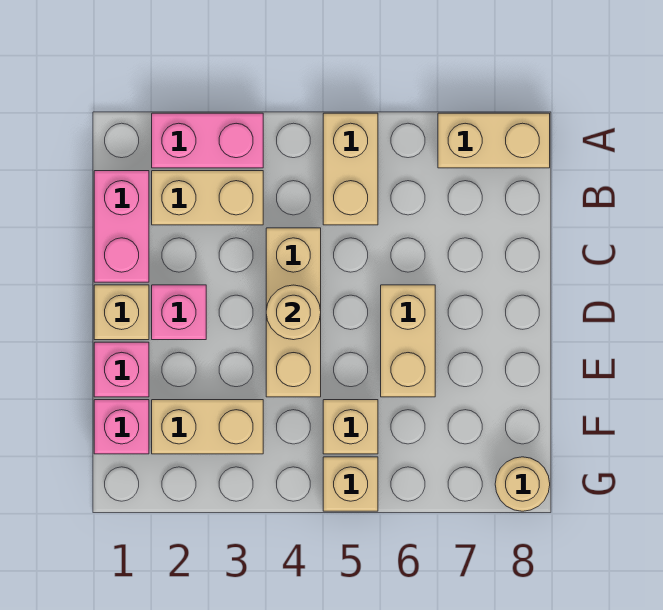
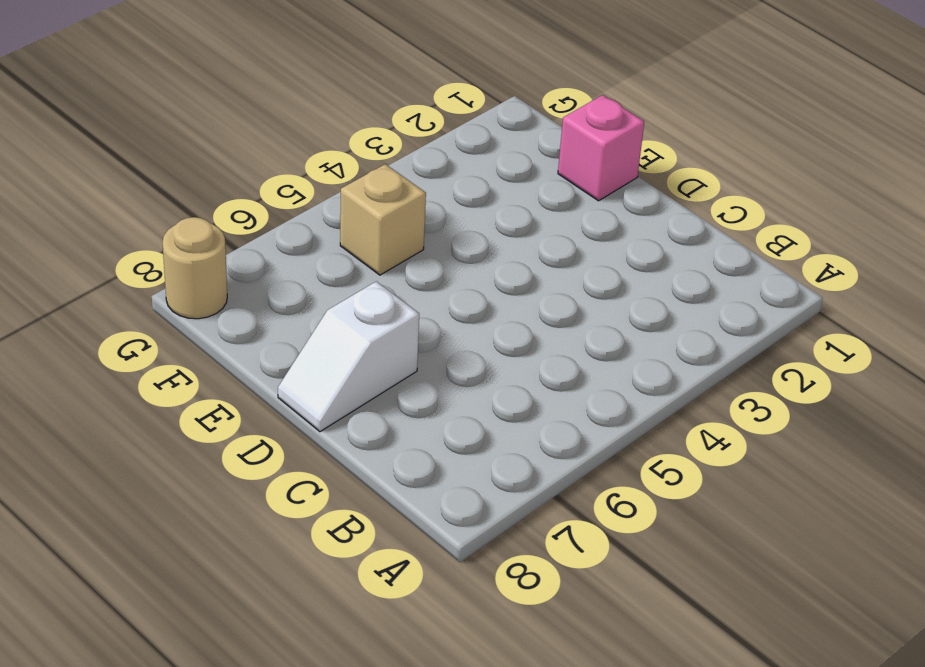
white slope D7:D8 level 1 top 7 -> none
none -> pink brick A2:A3 level 1
none -> tan brick A5:B5 level 1
none -> tan brick A7:A8 level 1

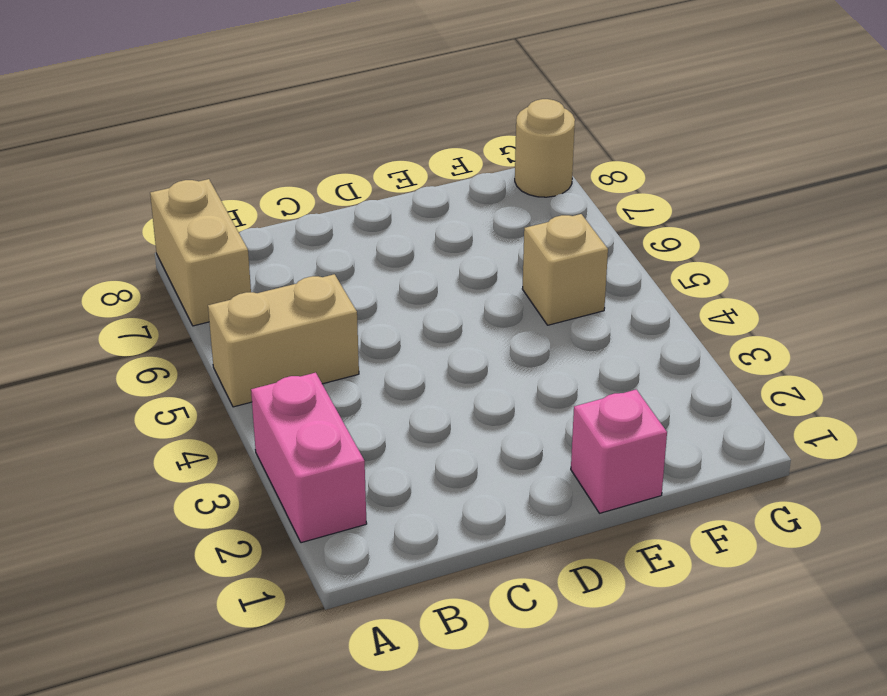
none -> pink brick B1:C1 level 1
none -> tan brick B2:B3 level 1
none -> tan brick C4:E4 level 1

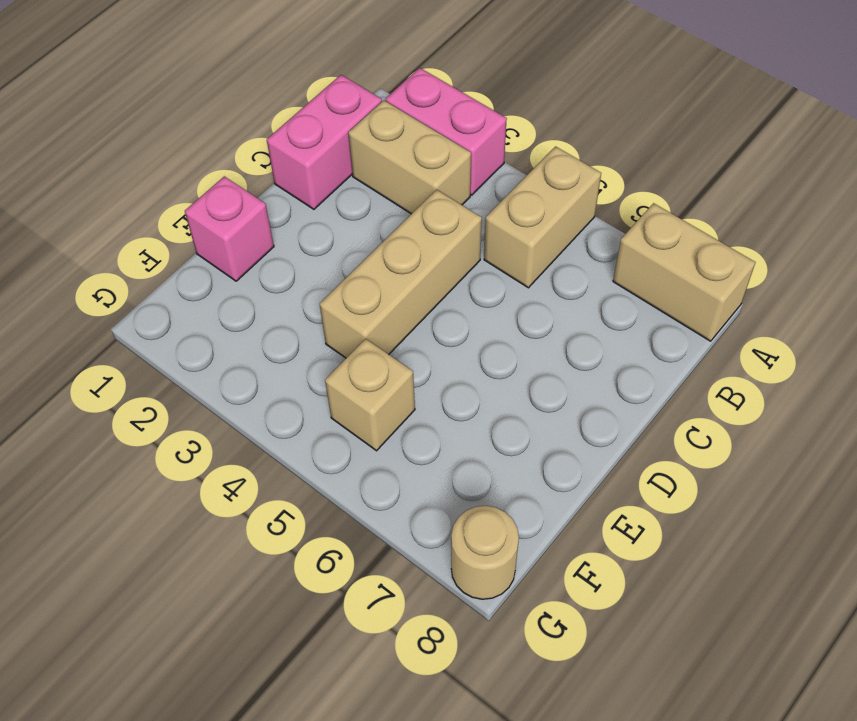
none -> tan brick D1 level 1
none -> pink brick D2 level 1
none -> tan brick D6:E6 level 1

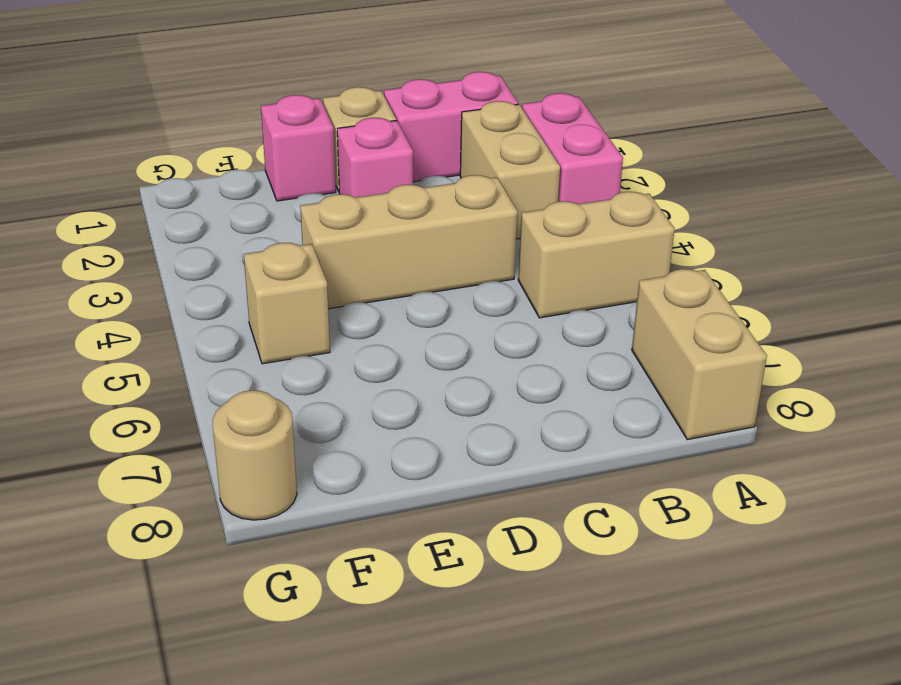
none -> tan brick D6:E6 level 1
none -> pink brick F1 level 1
none -> tan brick F2:F3 level 1

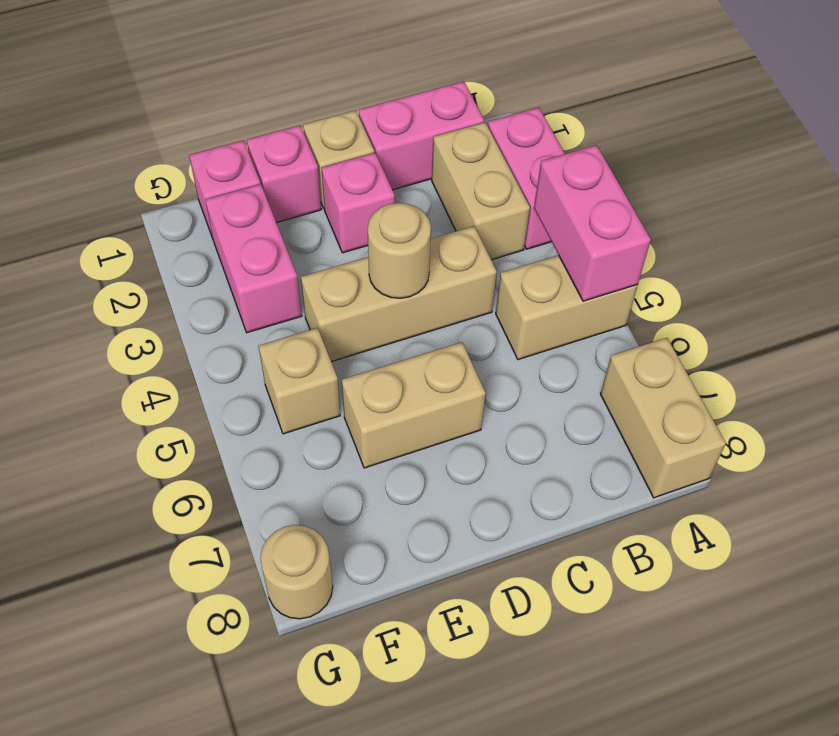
pink brick A4:A5 level 2 -> none
pink brick F2:F3 level 1 -> tan brick F2:F3 level 1
none -> tan brick G5 level 1

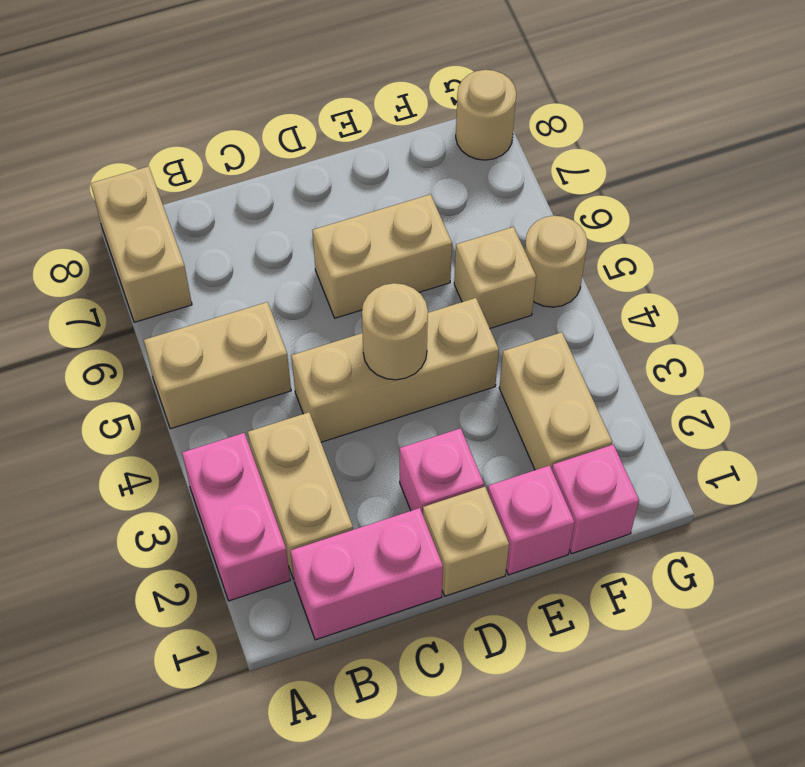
tan round brick G5 level 1 -> tan brick G5 level 1

